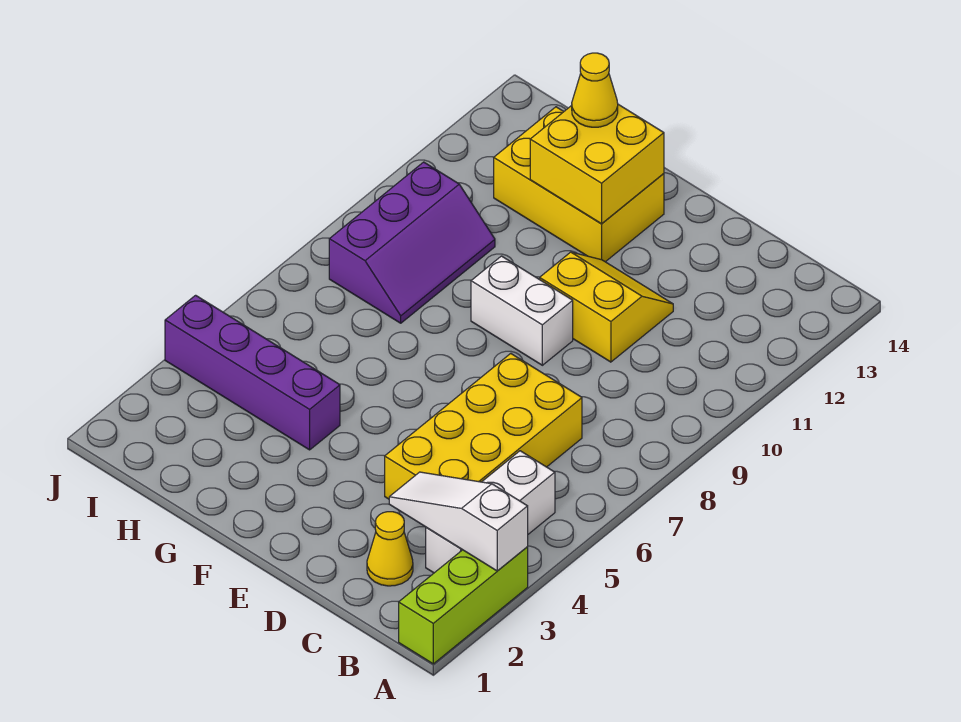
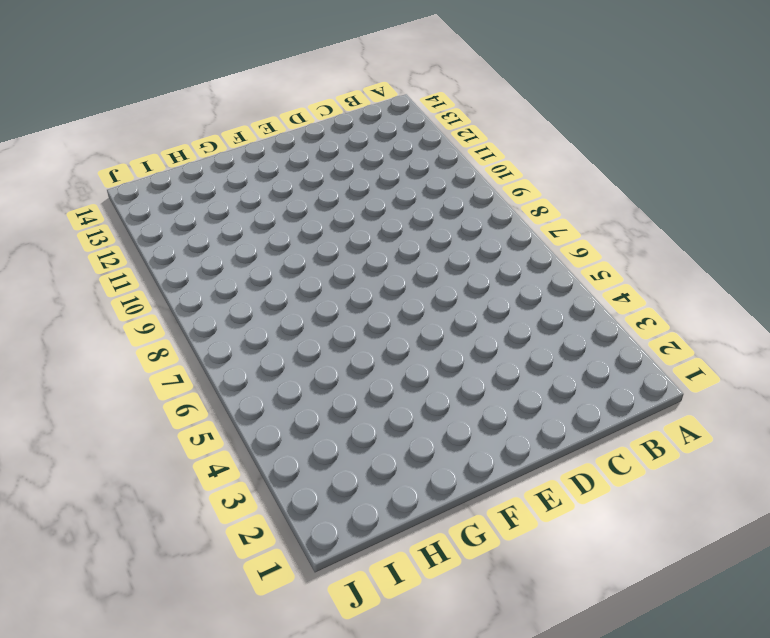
none -> lime brick A1:A3 level 1
none -> white brick B3:B5 level 1
none -> yellow cone C2 level 1

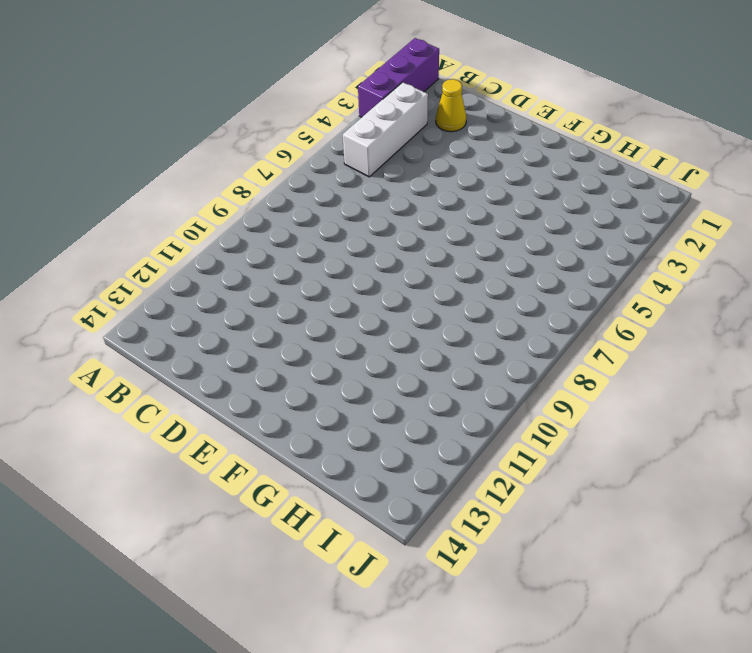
purple brick A1:A3 level 1 -> lime brick A1:A3 level 1
none -> yellow brick C4:D7 level 1
none -> yellow slope D10:E11 level 1 top 10
none -> white brick E9:F9 level 1

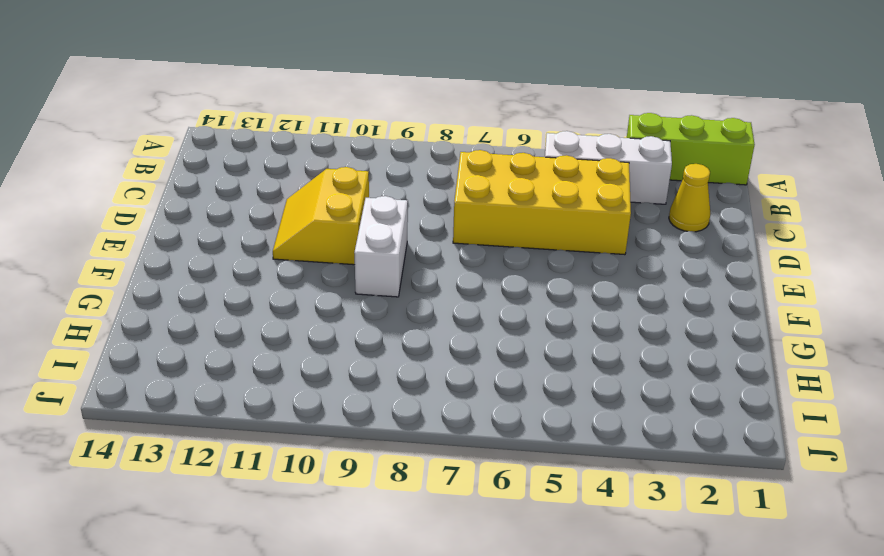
none -> yellow brick F12:H13 level 1
none -> purple brick G4:J4 level 1
none -> purple slope H8:I10 level 1 top I

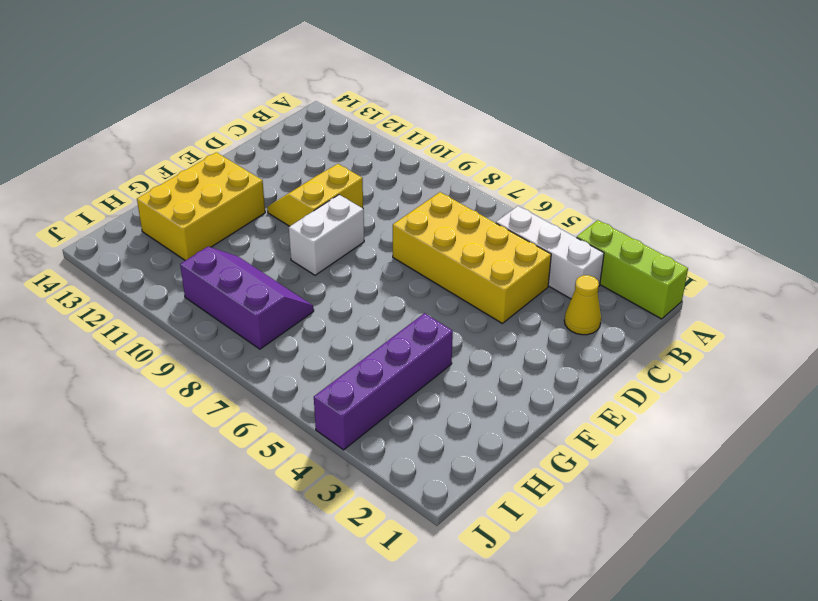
none -> white slope A3:C3 level 2 top A
none -> yellow brick F12:G13 level 2
none -> yellow cone G13 level 3

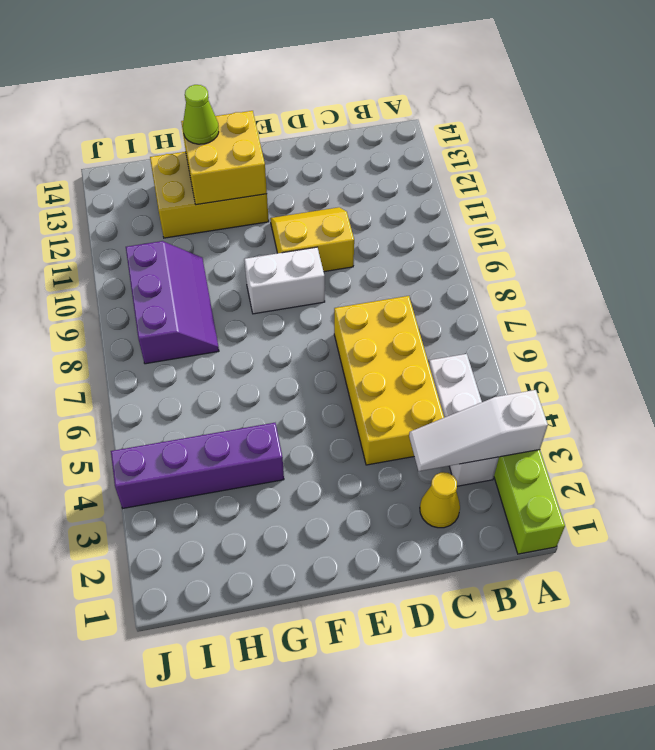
lime cone G13 level 3 -> yellow cone G13 level 3

